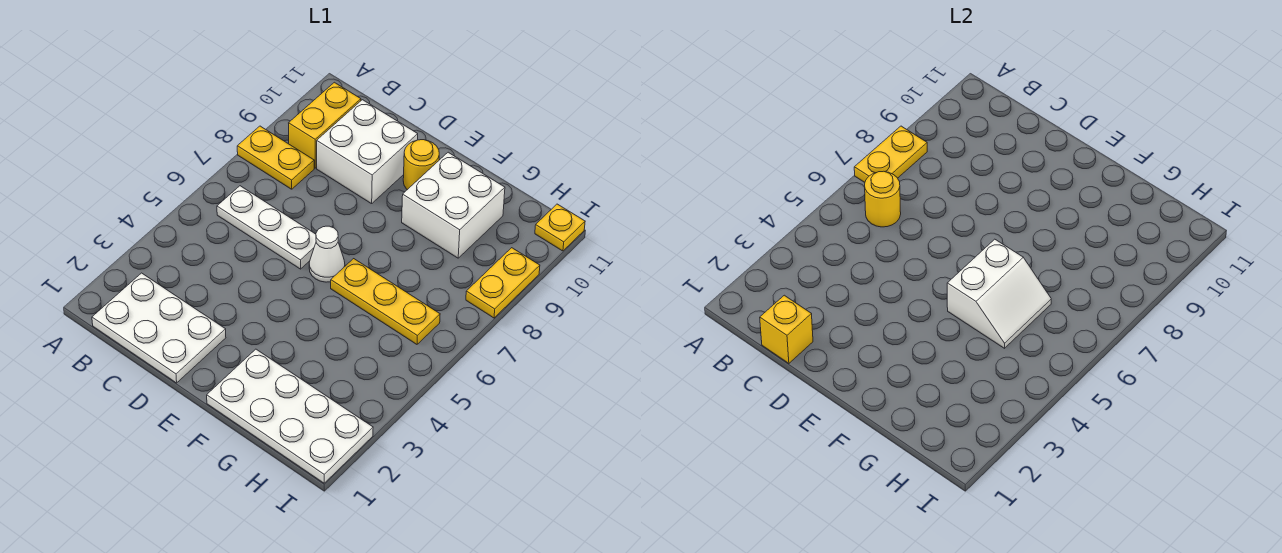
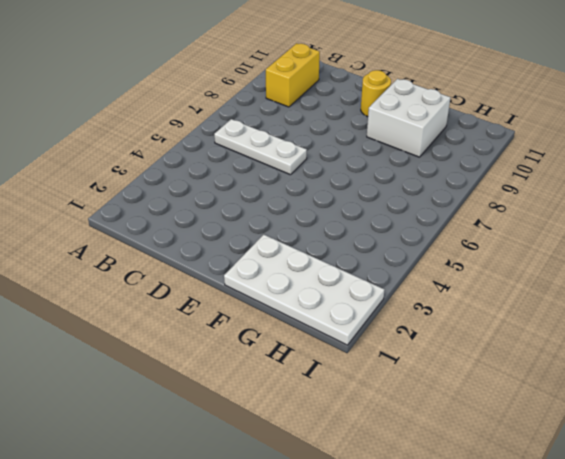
none -> yellow plate A8:B8 level 1
none -> white plate B1:D2 level 1
none -> white brick C9:D10 level 1

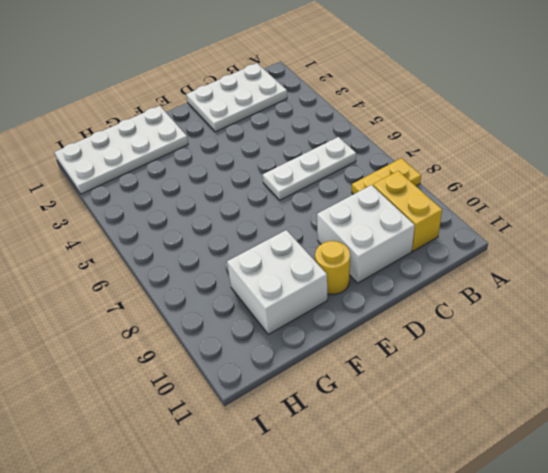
none -> white cone E6 level 1
none -> yellow plate F6:H6 level 1
none -> yellow plate I8:I9 level 1

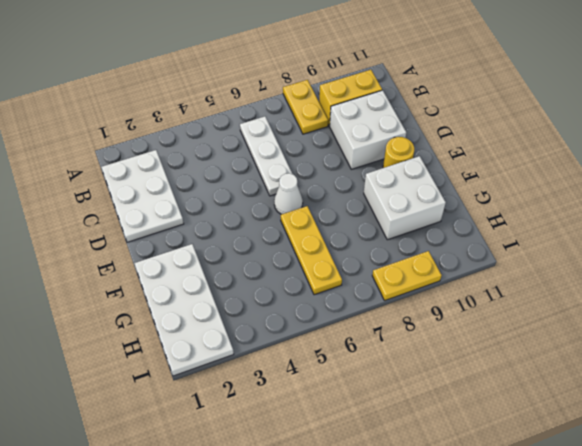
none -> yellow plate I11 level 1
none -> yellow plate A7:A8 level 2
none -> yellow round brick B6 level 2

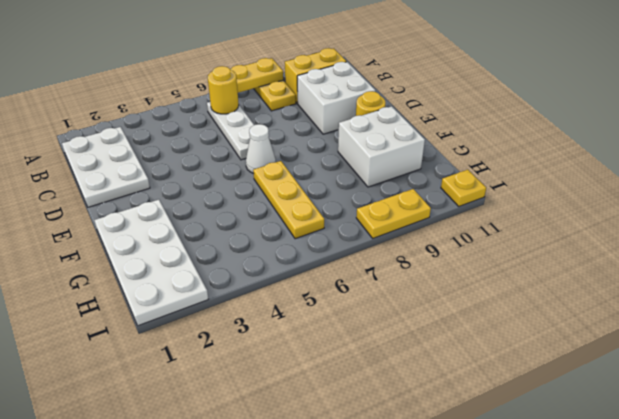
none -> yellow brick C1 level 2
none -> white slope F5:G6 level 2 top F

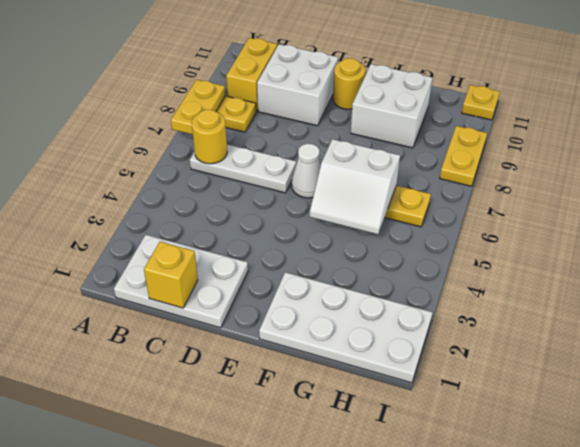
white slope F5:G6 level 2 top 6 -> white slope F5:G6 level 2 top F

